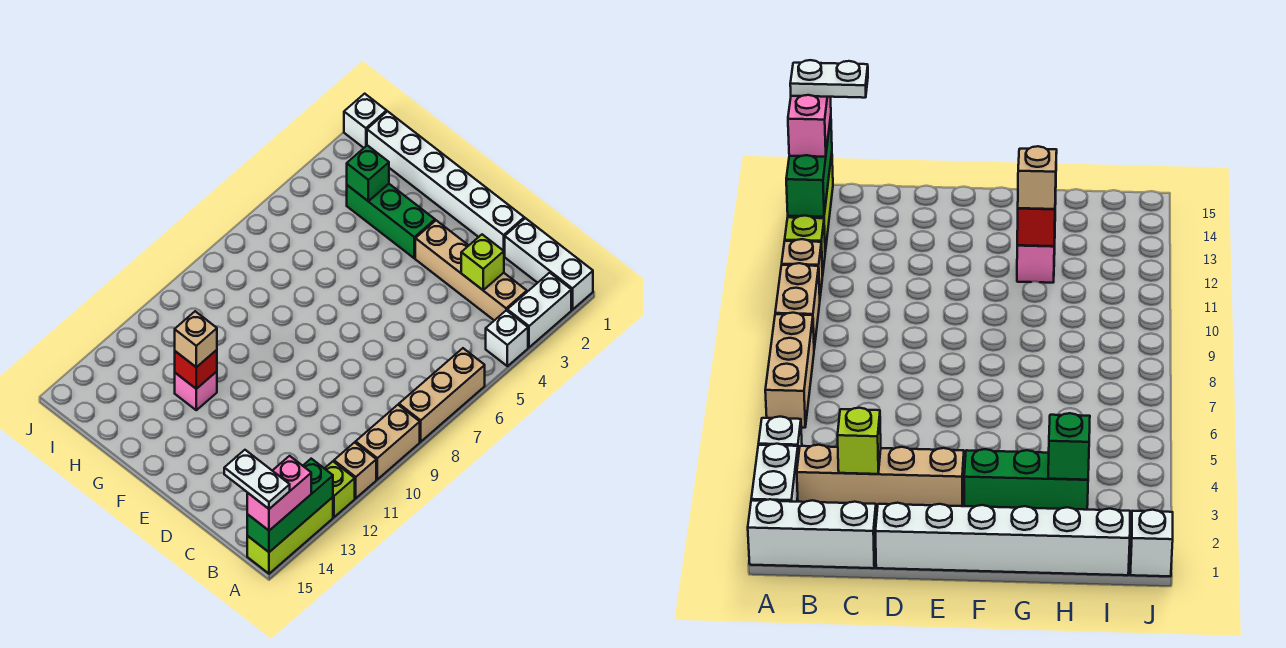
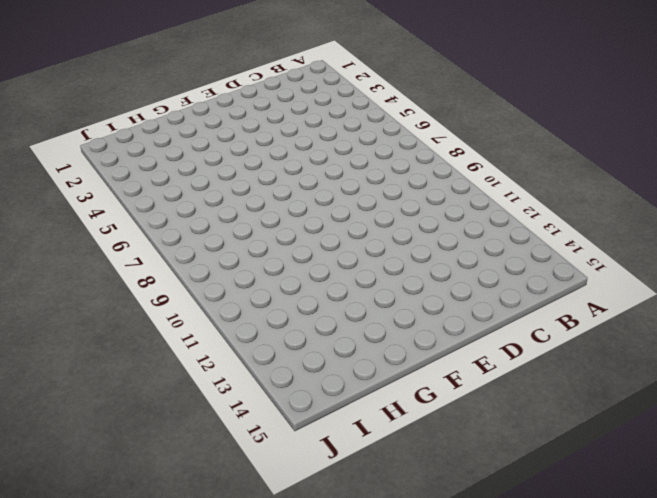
none -> white brick A1:C1 level 1
none -> white brick A2:A3 level 1
none -> white brick A4 level 1

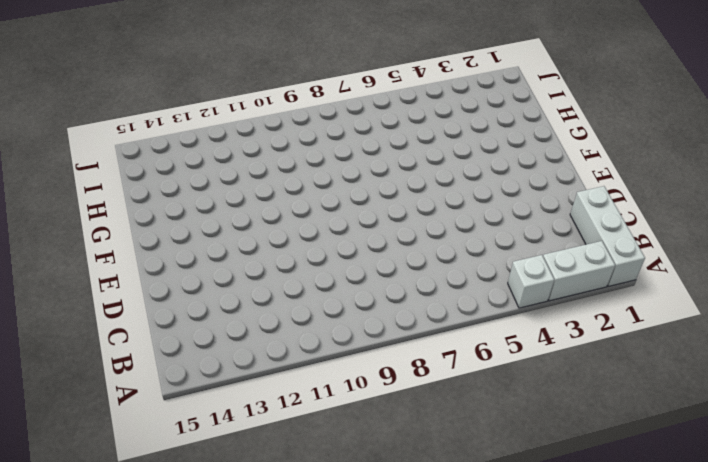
none -> tan brick A6:A8 level 1
none -> tan brick A9:A10 level 1
none -> tan brick A11 level 1

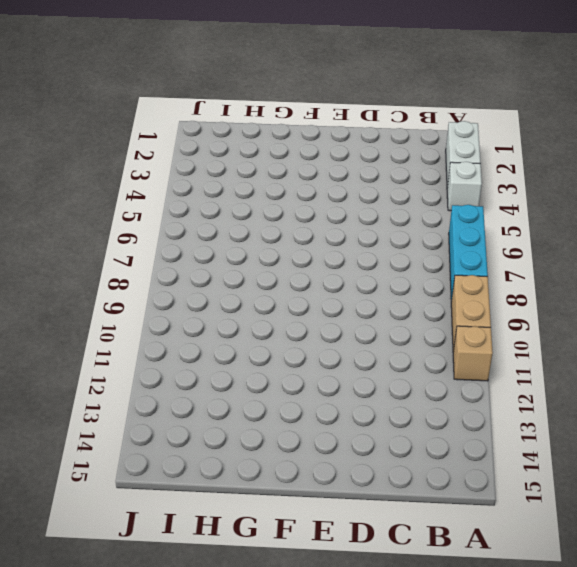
cyan brick A6:A8 level 1 -> tan brick A6:A8 level 1
none -> white brick A1:C1 level 1
none -> lime brick A12 level 1
none -> lime brick A13:A15 level 1

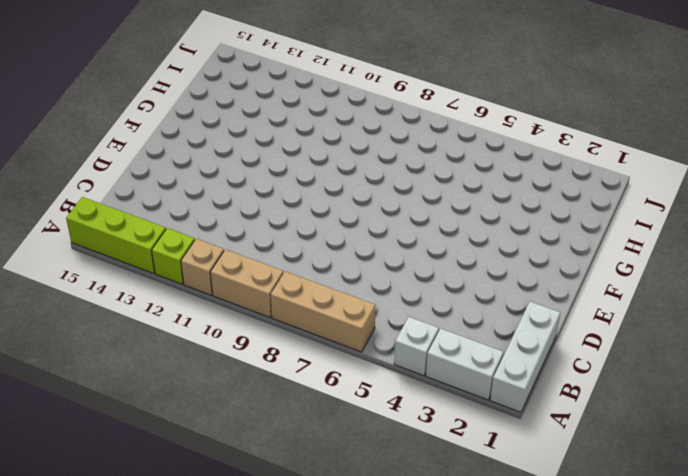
none -> tan brick B3:E3 level 1
none -> white brick D1:I1 level 1
none -> green brick F3:H3 level 1

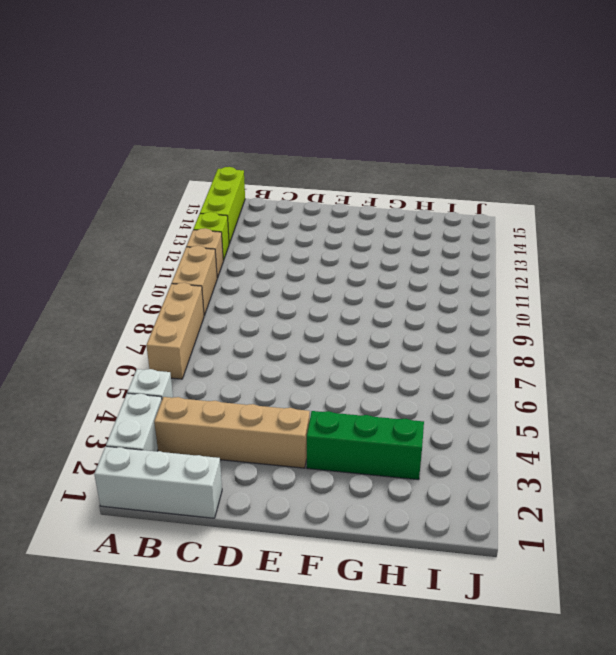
none -> white brick D1:I1 level 1
none -> pink brick G12 level 1
none -> white brick J1 level 1

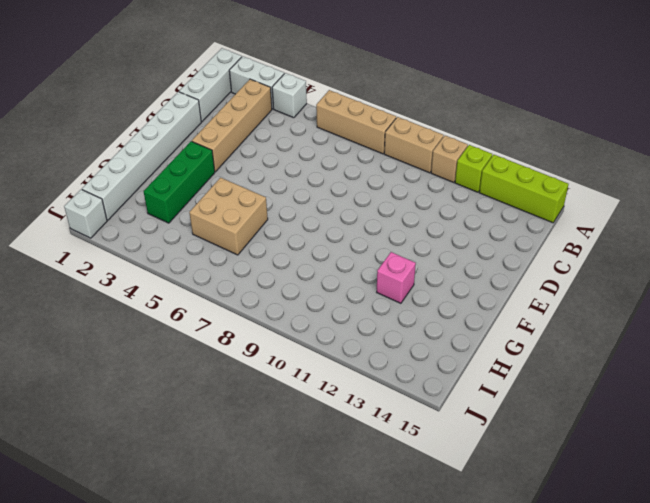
tan brick G5:H6 level 1 -> none
none -> green brick A13:A15 level 2
none -> lime brick C3 level 2
none -> red brick G12 level 2

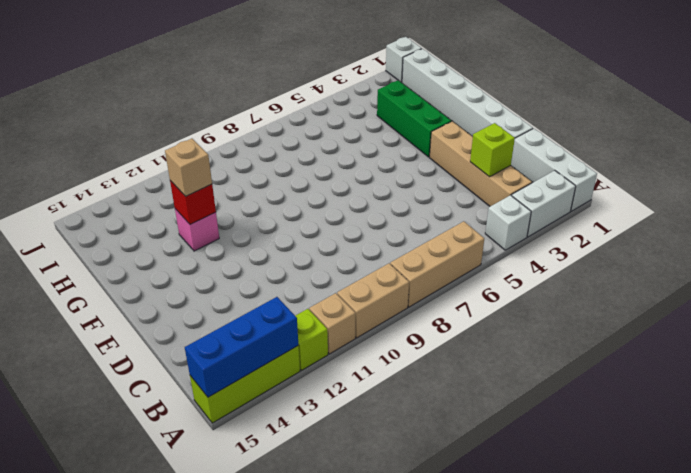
blue brick A13:A15 level 2 -> green brick A13:A15 level 2
none -> green brick H3 level 2
none -> pink brick A14:A15 level 3
none -> white plate A15:B15 level 4

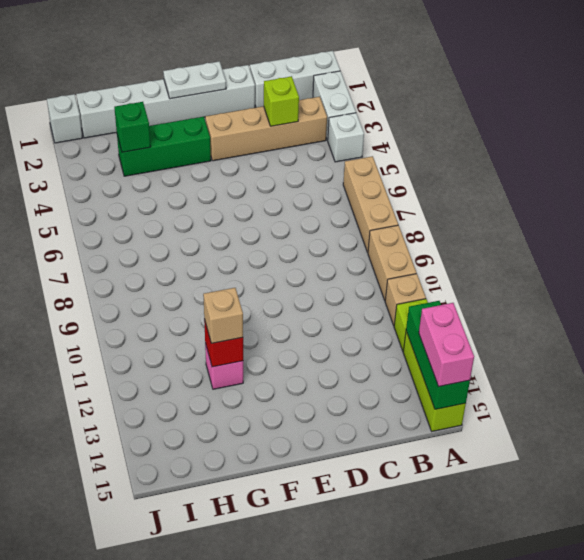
white plate E1:F1 level 2 -> white plate A15:B15 level 4

